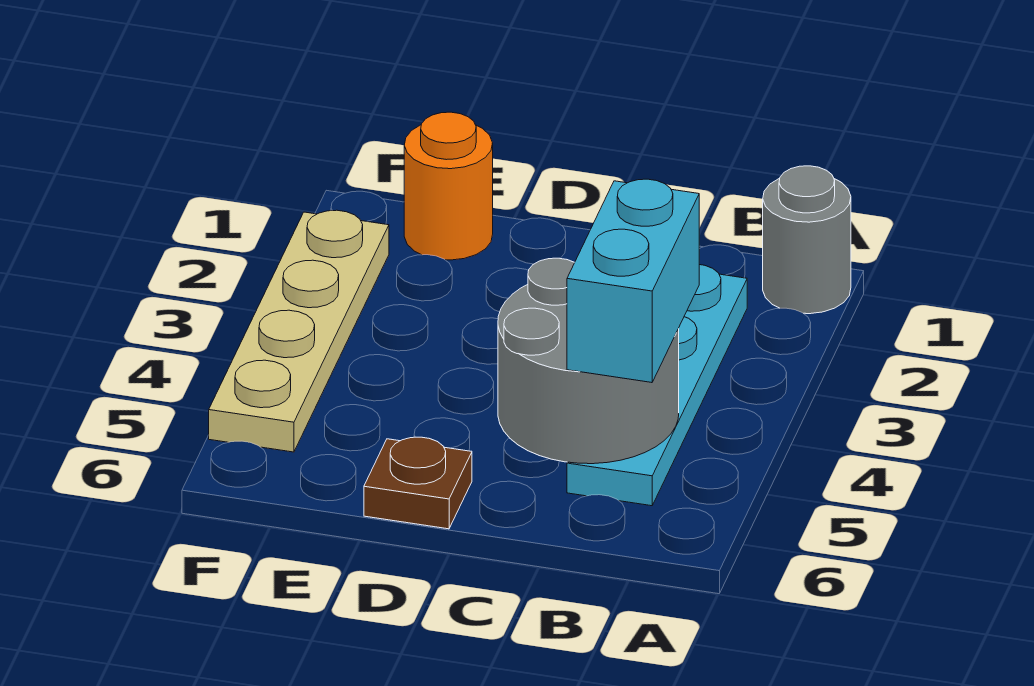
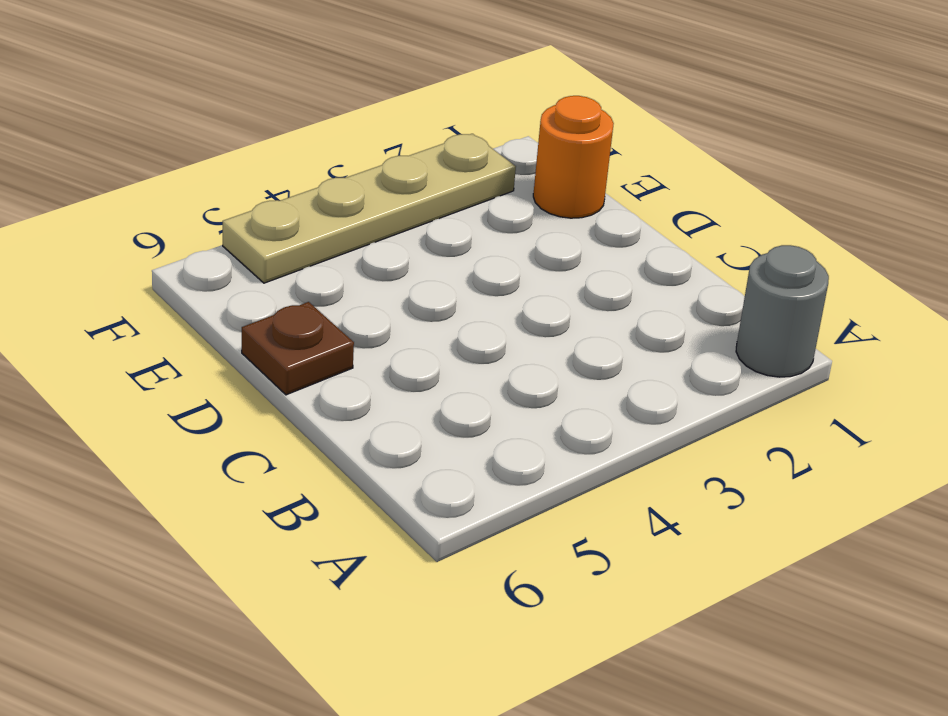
none -> cyan plate B2:B5 level 1
none -> grey round brick B4:C5 level 2

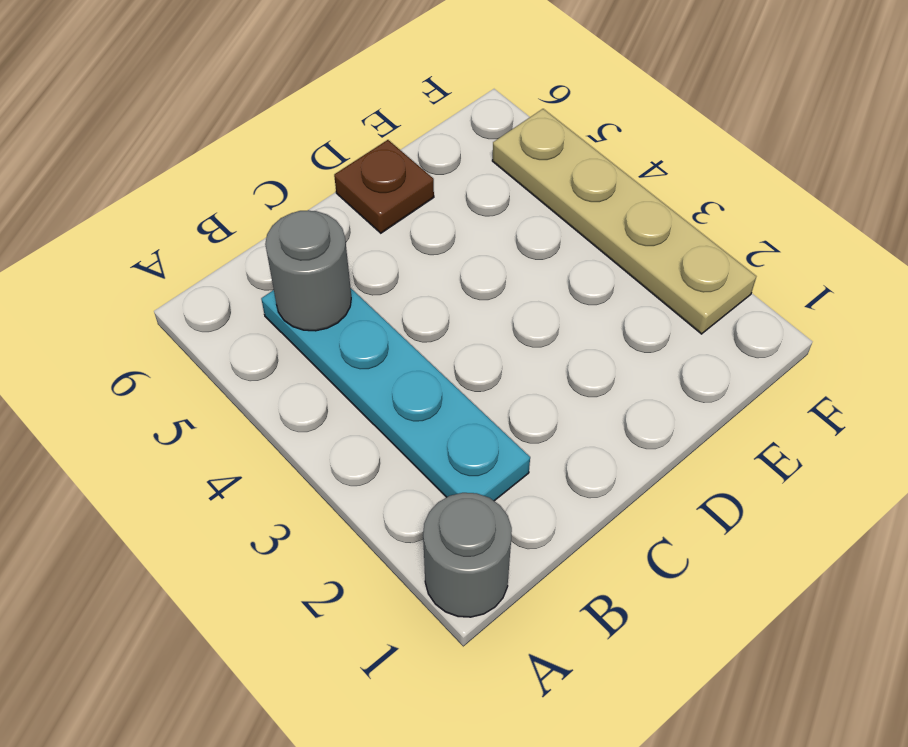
grey round brick B5 level 2 -> grey round brick B4:C5 level 2
none -> orange round brick E1 level 1
none -> cyan brick B4:B5 level 3

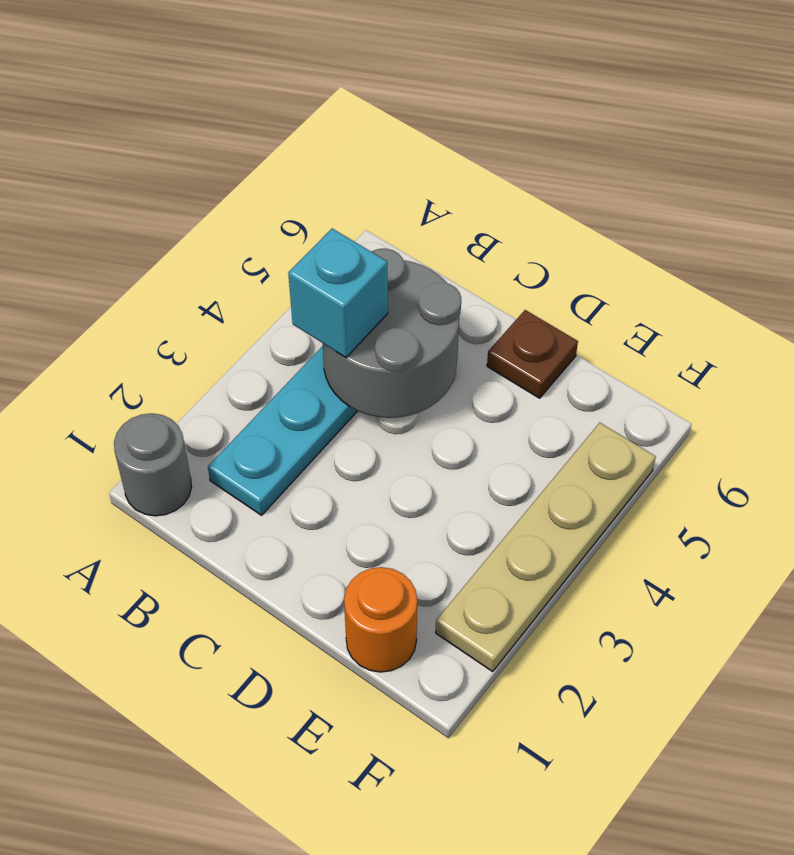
cyan brick B4 level 3 -> cyan brick B4:B5 level 3

